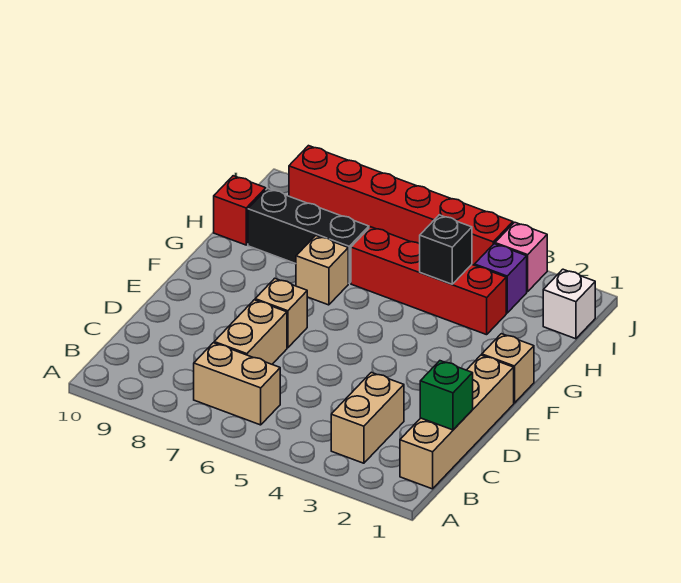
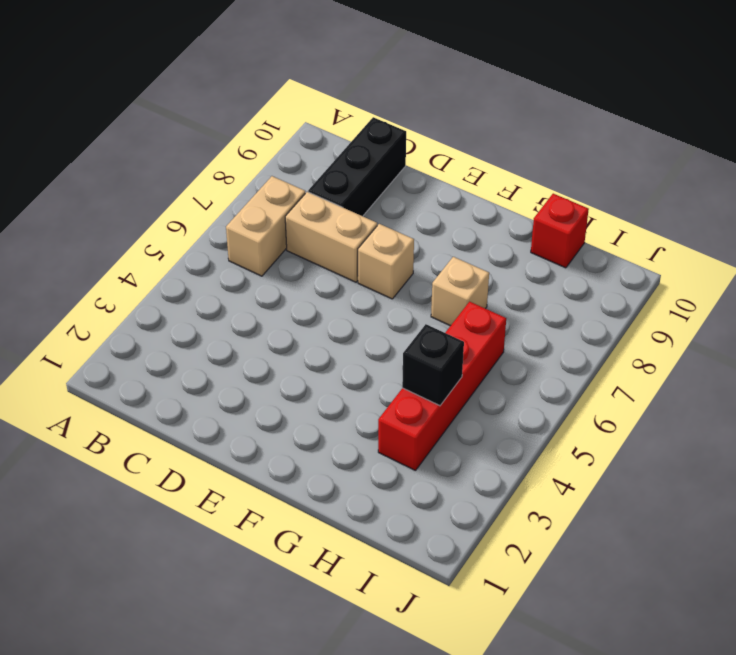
black brick C8:C10 level 1 -> black brick H7:H9 level 1
none -> tan brick B1:E1 level 1
none -> tan brick B3:C3 level 1
none -> tan brick F1 level 1

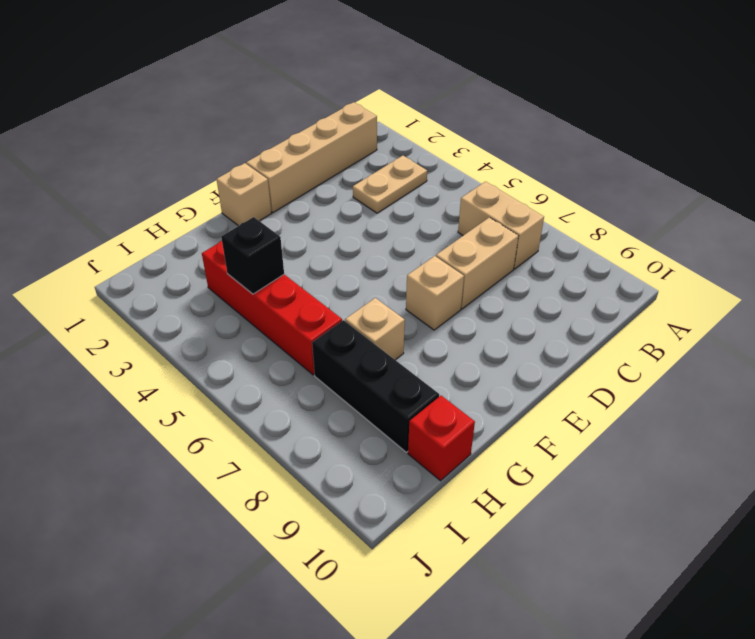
tan plate B3:C3 level 1 -> tan brick B3:C3 level 1
none -> white brick I1 level 1
none -> purple brick I3 level 1
none -> pink brick J3 level 1

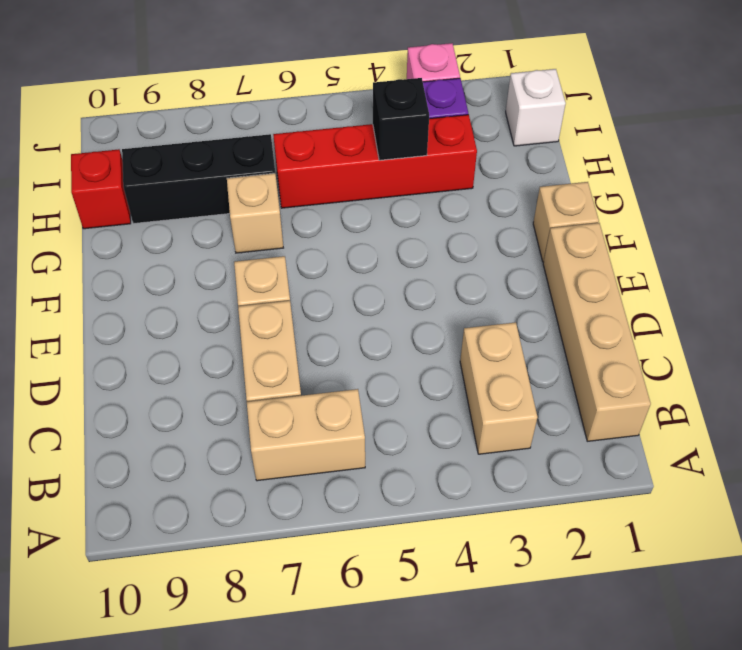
none -> red brick J4:J9 level 1
none -> green brick C1 level 2

